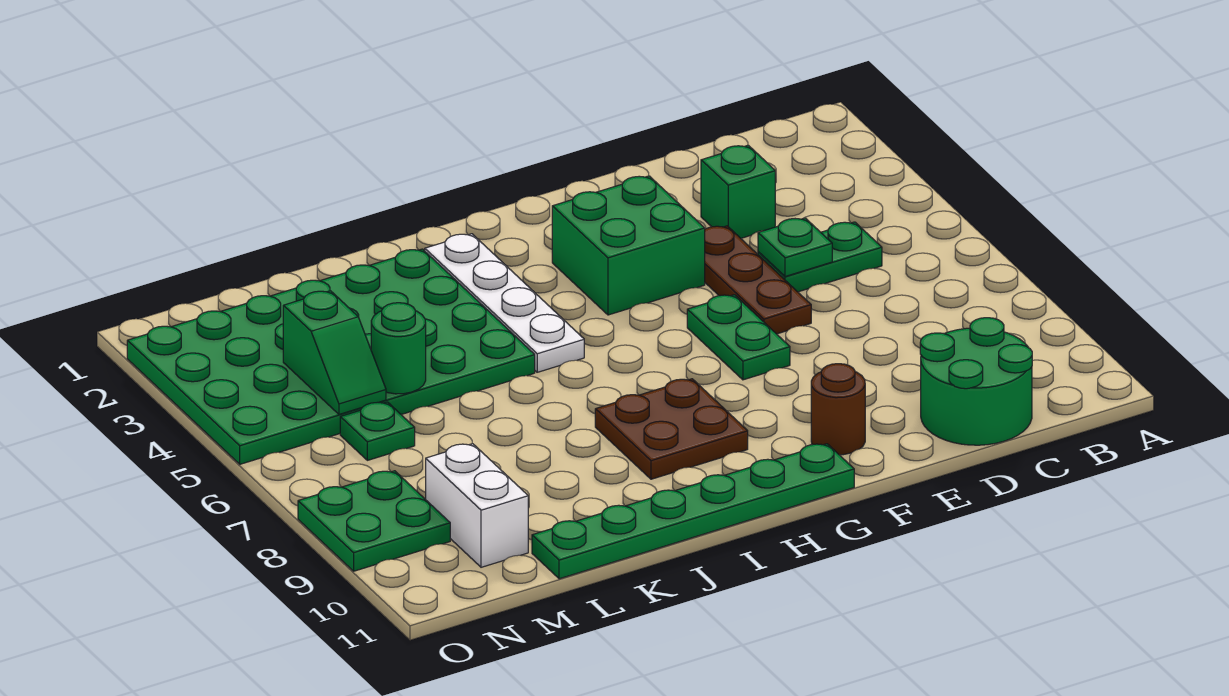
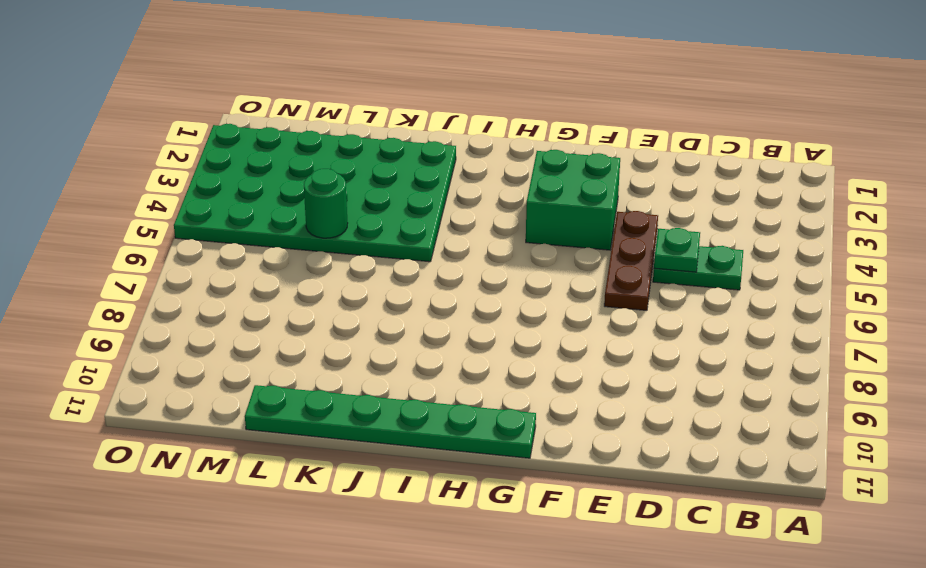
none -> green round brick C10:D11 level 1
none -> green brick D3 level 1
none -> green plate F6:F7 level 1

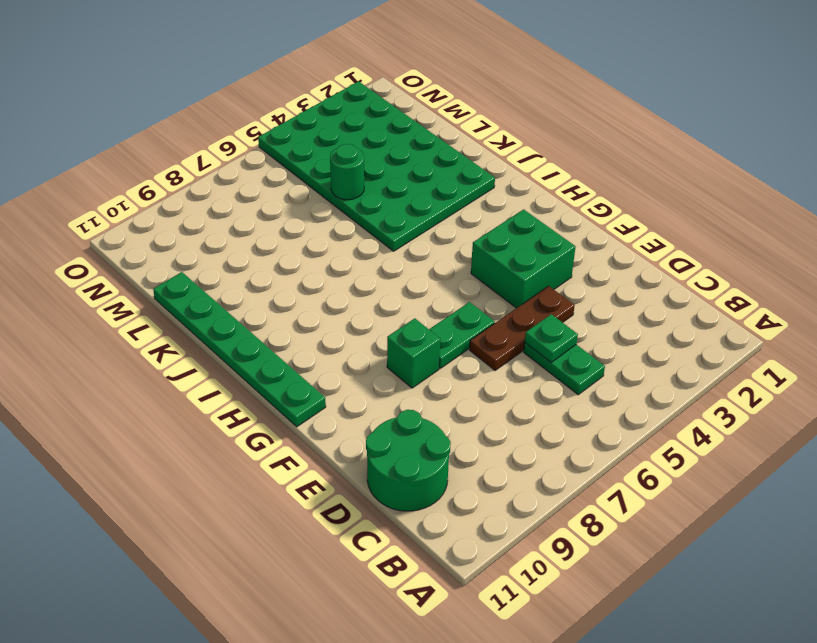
green brick F8 level 1 -> green brick D3 level 1
none -> brown round brick F10 level 1
none -> brown plate H8:I9 level 1
none -> white plate I2:I5 level 1

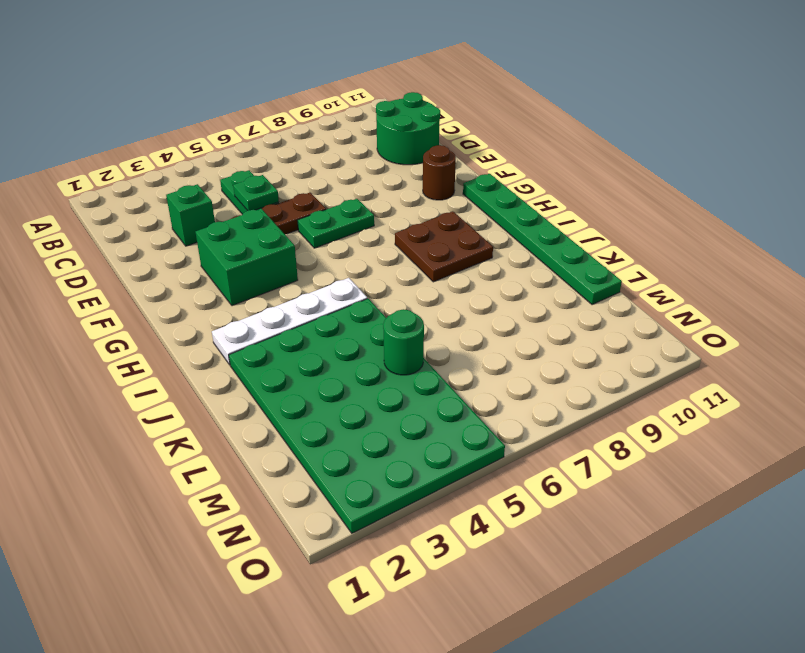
none -> green plate M6 level 1
none -> white brick M9:M10 level 1
none -> green plate N8:O9 level 1

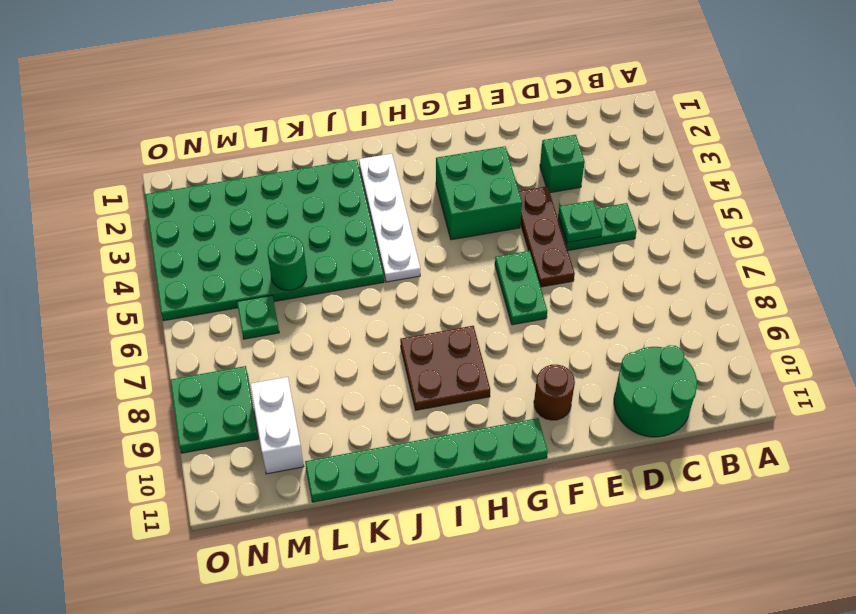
none -> green slope M4:M5 level 2 top 4

